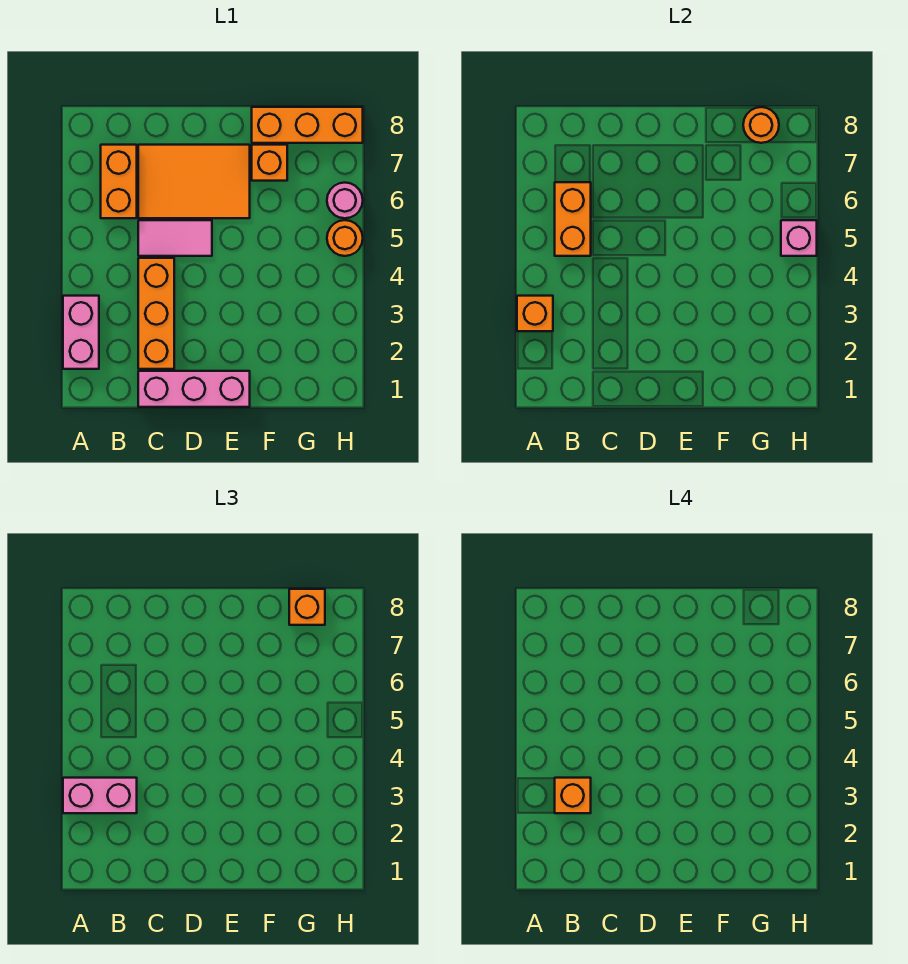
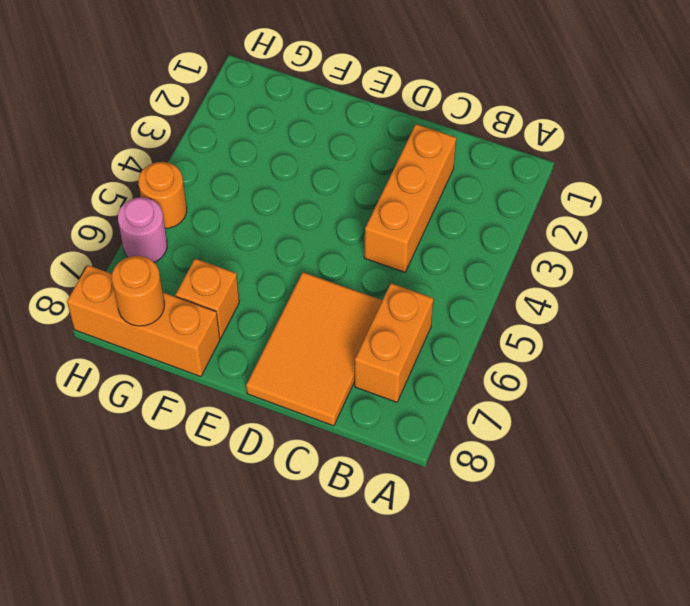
orange tile C6:D8 level 1 -> orange tile C6:E7 level 1
none -> pink brick A2:A3 level 1
none -> pink brick C1:E1 level 1
none -> pink tile C5:D5 level 1

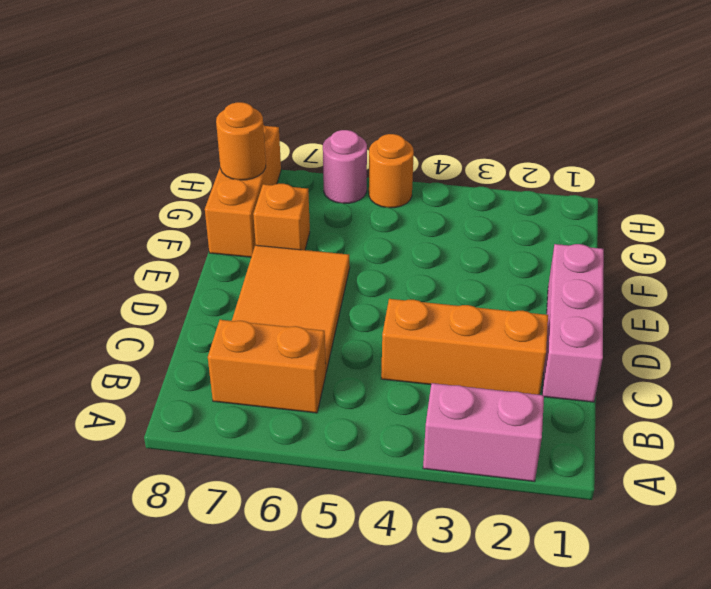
none -> pink tile C5:D5 level 1
none -> orange brick A3 level 2
none -> orange brick B5:B6 level 2

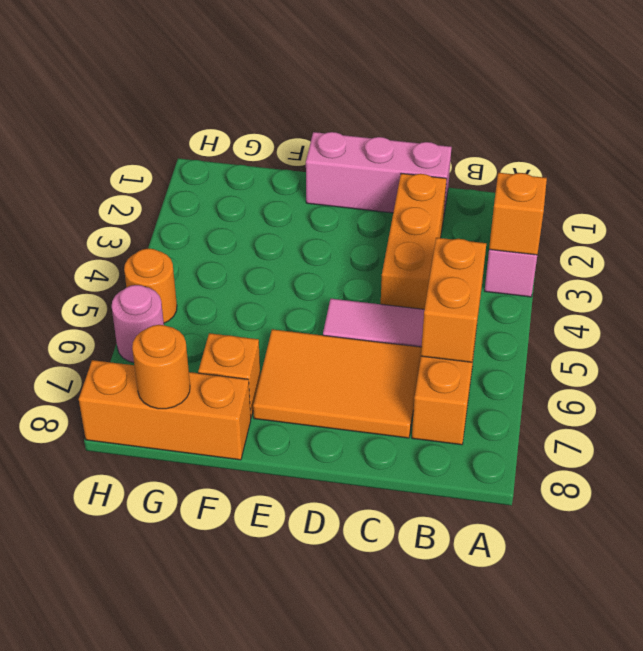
none -> pink brick H5 level 2
none -> pink brick A3:B3 level 3
none -> orange brick G8 level 3

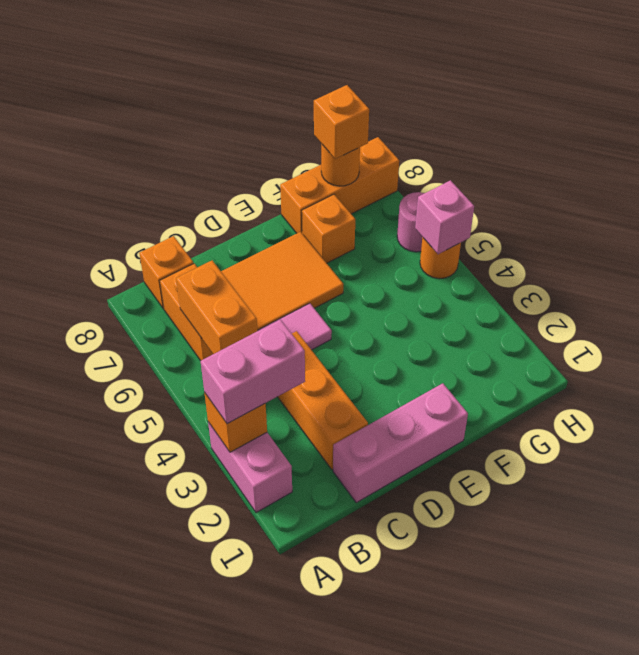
orange brick B8 level 1 -> orange brick B3 level 4

